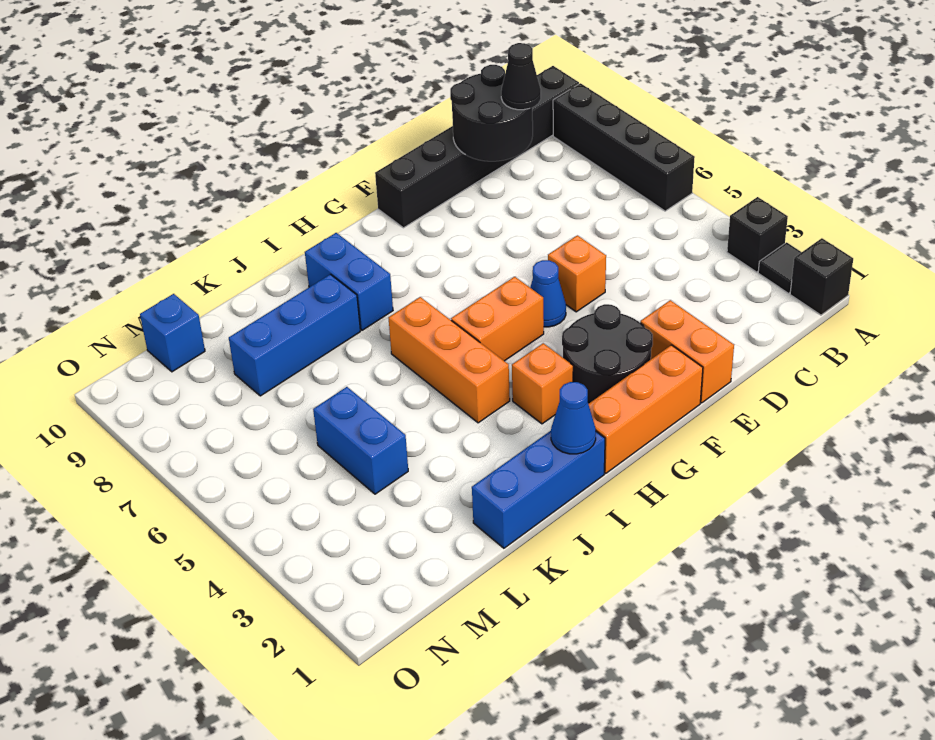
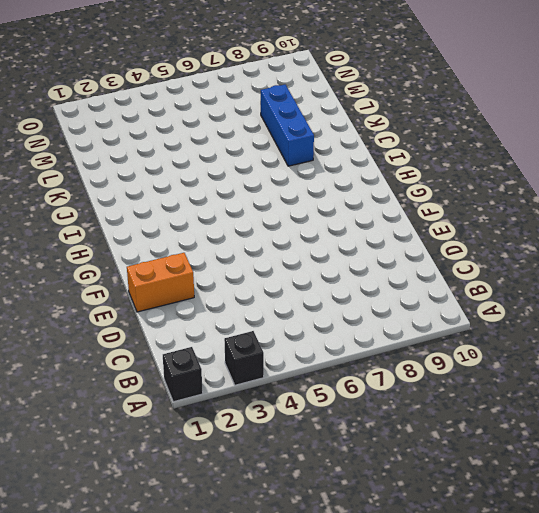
none -> black tile A2 level 1
none -> black brick A6:A9 level 1
none -> black brick A10:F10 level 1

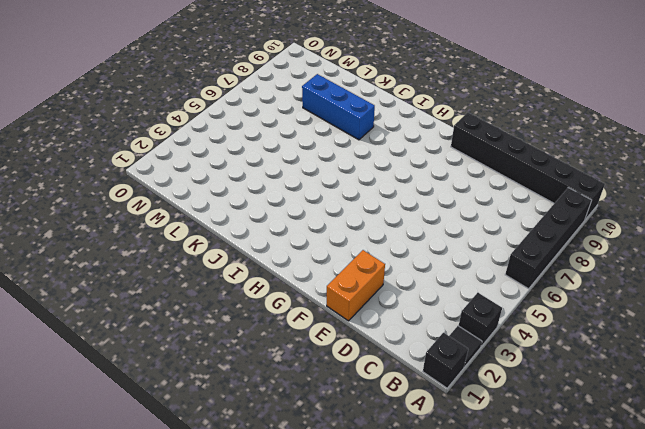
none -> orange brick E5 level 1
none -> orange brick F1:H1 level 1
none -> black round brick F2:G3 level 1

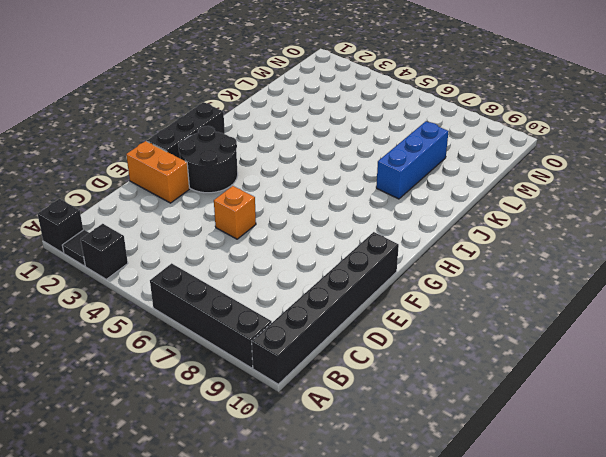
black brick F1:H1 level 1 -> orange brick F1:H1 level 1
none -> blue cone F5 level 1
none -> orange brick G5:H5 level 1
none -> orange brick H3 level 1

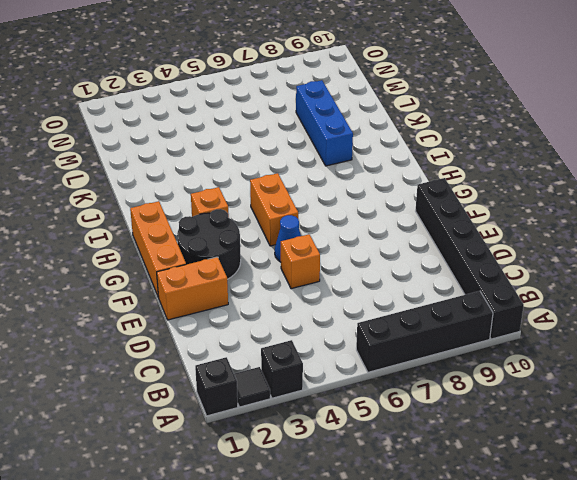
none -> blue brick I1:K1 level 1
none -> orange brick I4:I6 level 1
none -> blue brick I8:I9 level 1

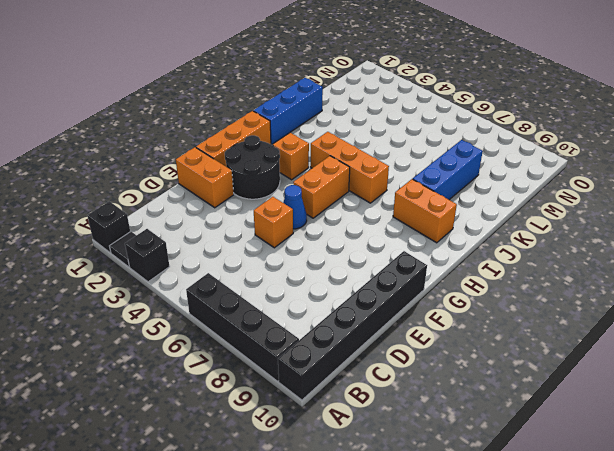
orange brick I8:I9 level 1 -> blue brick I8:I9 level 1
none -> blue brick L4:L5 level 1
none -> blue brick M10 level 1
none -> black round brick C9:D10 level 2

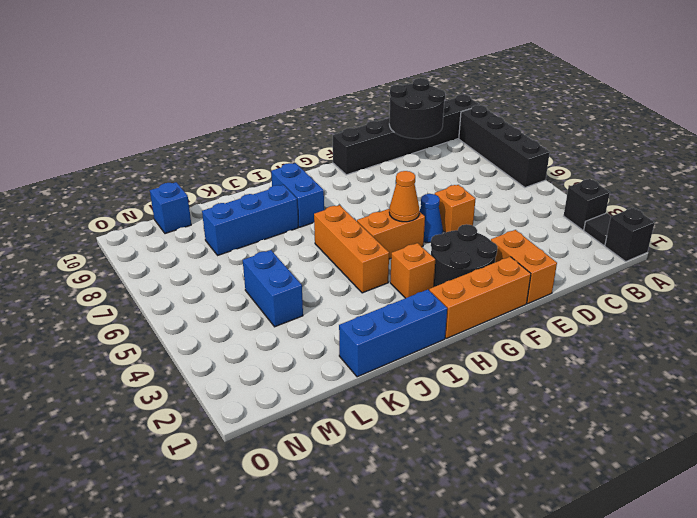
orange cone G5 level 2 -> none
none -> blue cone I1 level 2
none -> black cone C9 level 3

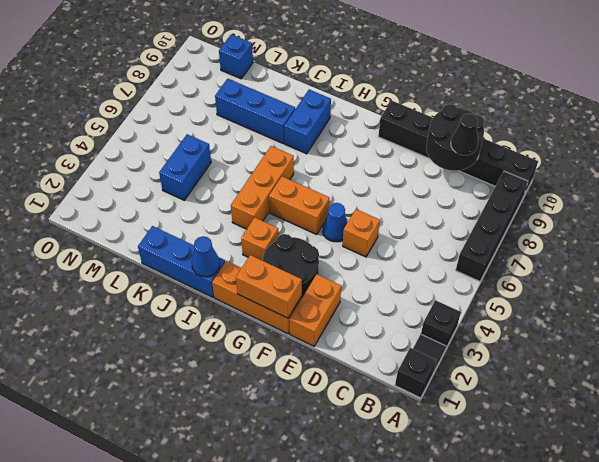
orange brick F1:G1 level 2 -> none

